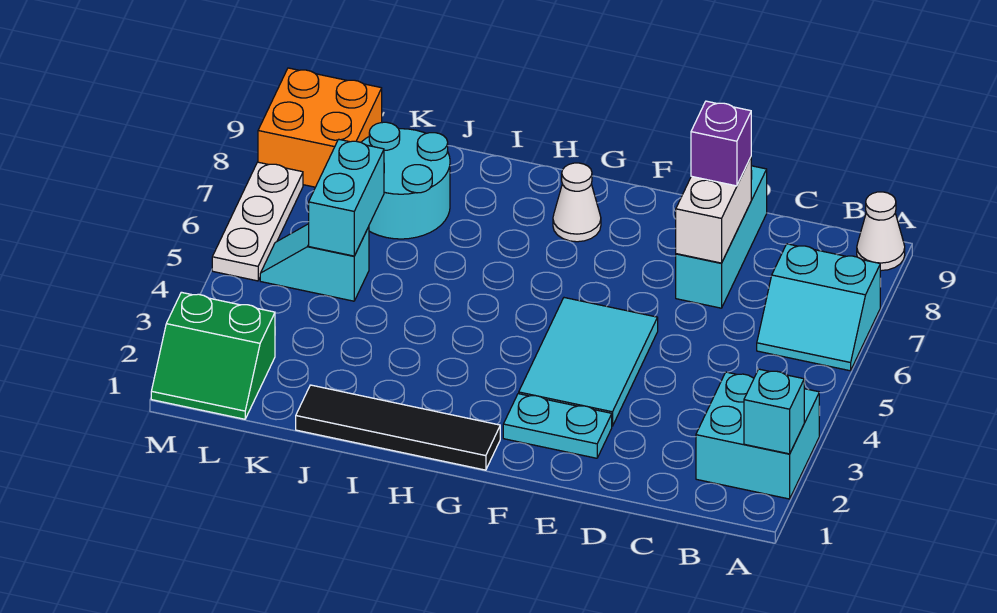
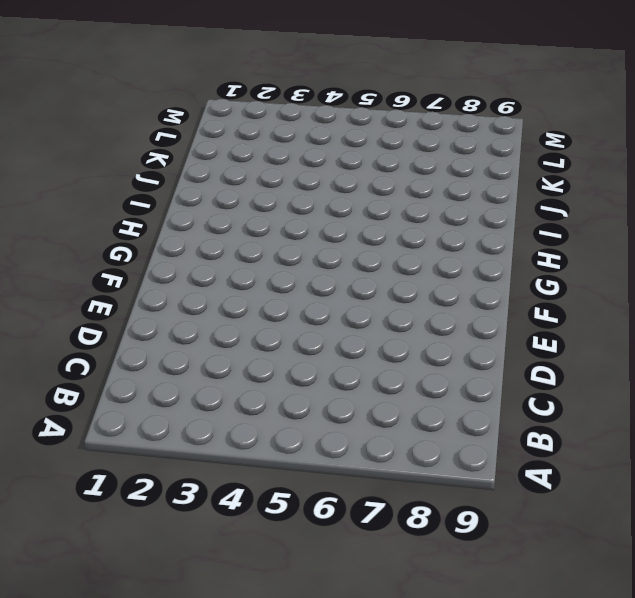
none -> cyan brick A2:B3 level 1
none -> cyan slope A6:B7 level 1 top 7
none -> white cone A9 level 1

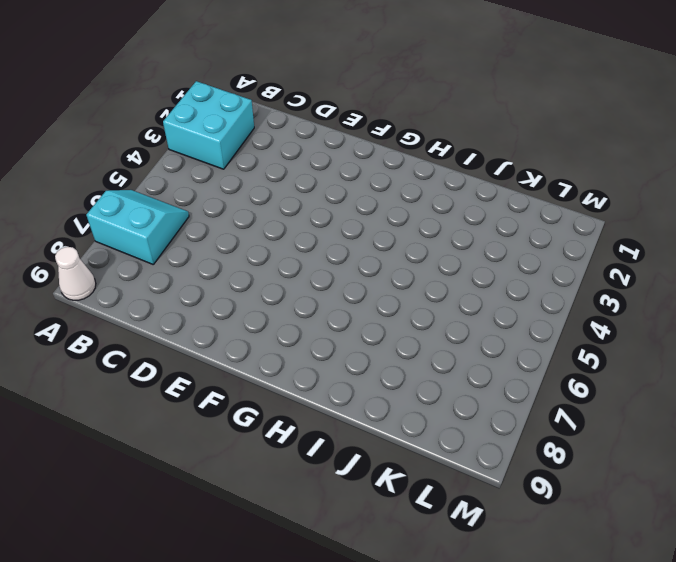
none -> cyan brick D7:D9 level 1
none -> cyan plate E2:F2 level 1
none -> cyan tile E3:F5 level 1

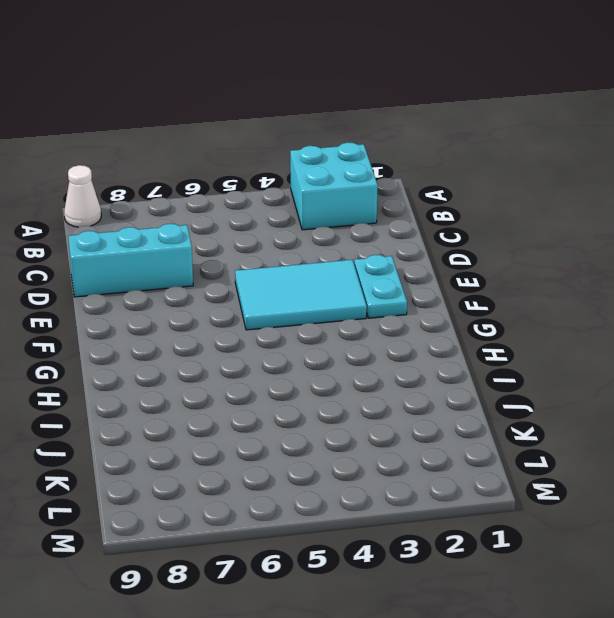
none -> cyan slope A6:B7 level 1 top 7
none -> black tile G1:J1 level 1
none -> white cone G8 level 1

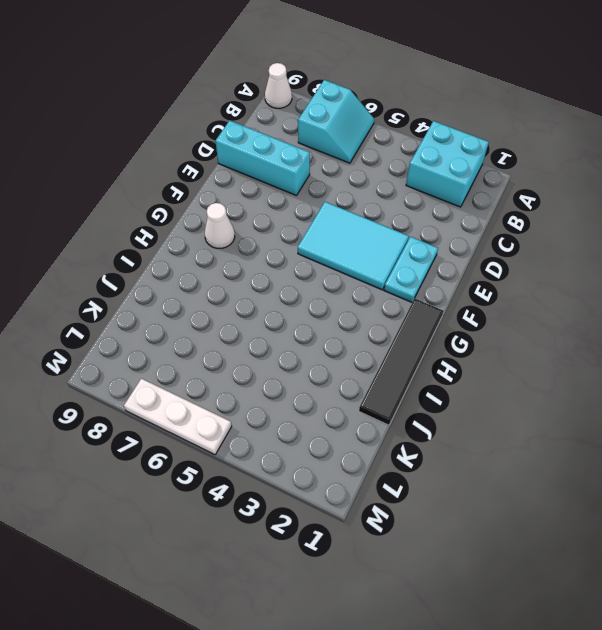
none -> cyan round brick J7:K8 level 1
none -> cyan slope K5:L5 level 1 top K
none -> green slope L1:M2 level 1 top 2

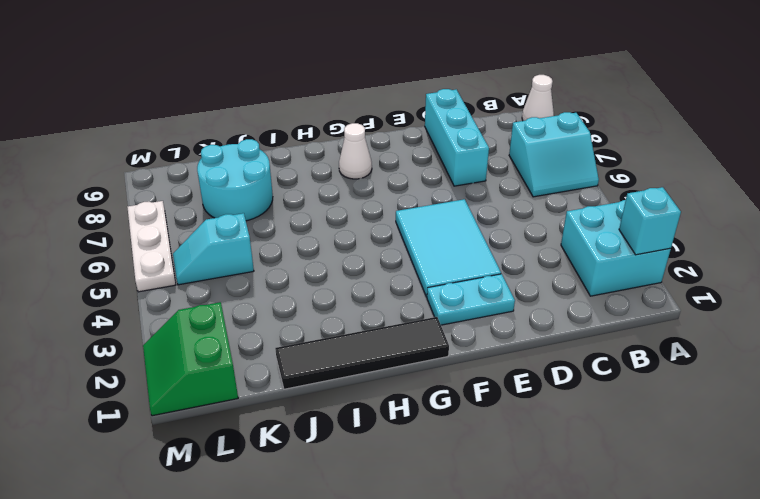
green slope L1:M2 level 1 top L -> green slope L1:M2 level 1 top 2
none -> orange brick L8:M9 level 1
none -> white brick D7:D8 level 2
none -> cyan brick K5:K6 level 2

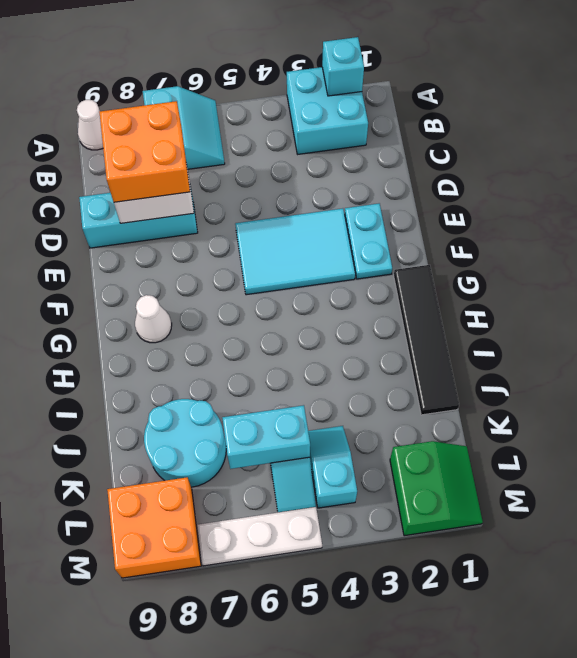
orange brick C7:D8 level 3 -> purple brick D8 level 3
cyan slope K4:L4 level 1 top L -> none

